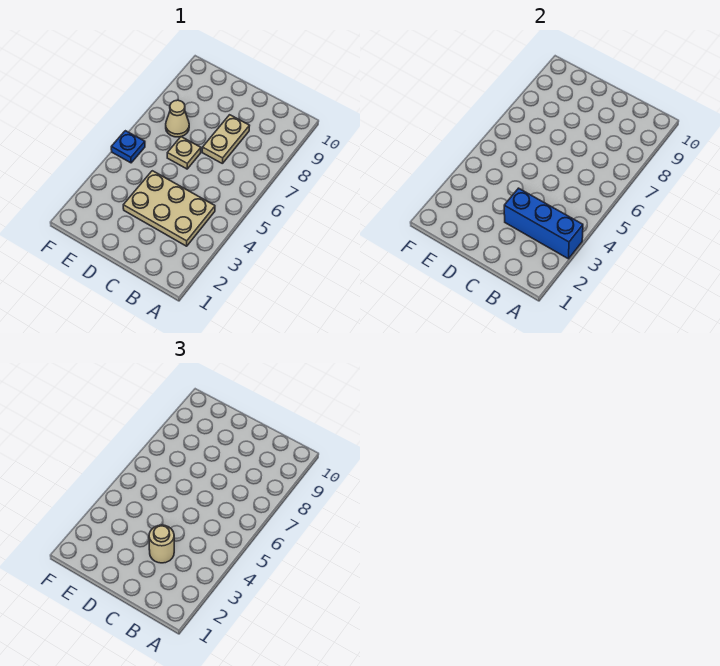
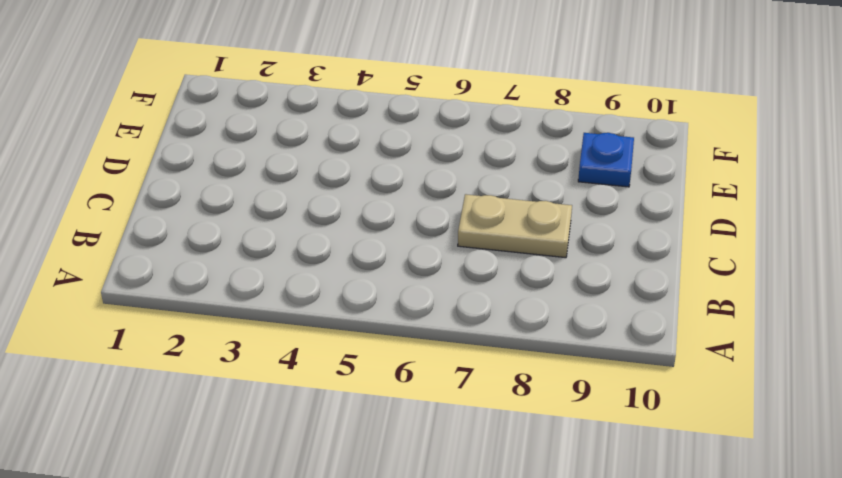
blue plate E9 level 1 -> blue plate F5 level 1
none -> tan plate B3:D4 level 1
none -> tan plate D6 level 1

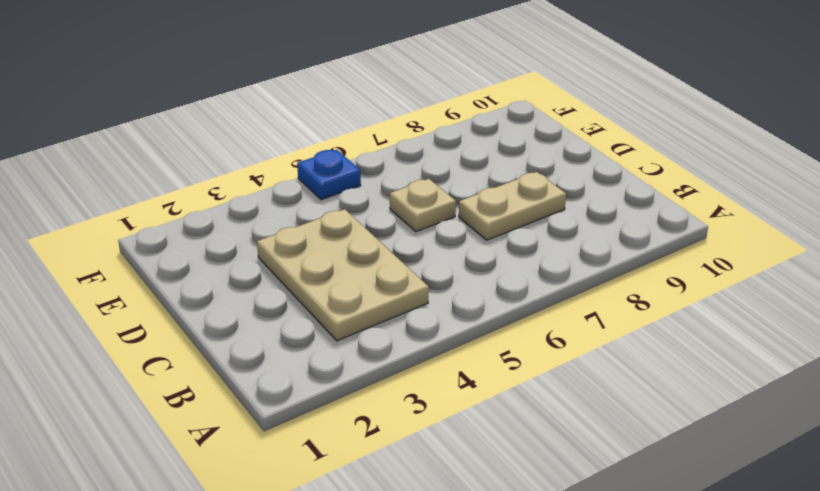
none -> tan cone E7 level 1
none -> blue brick A3:C3 level 2

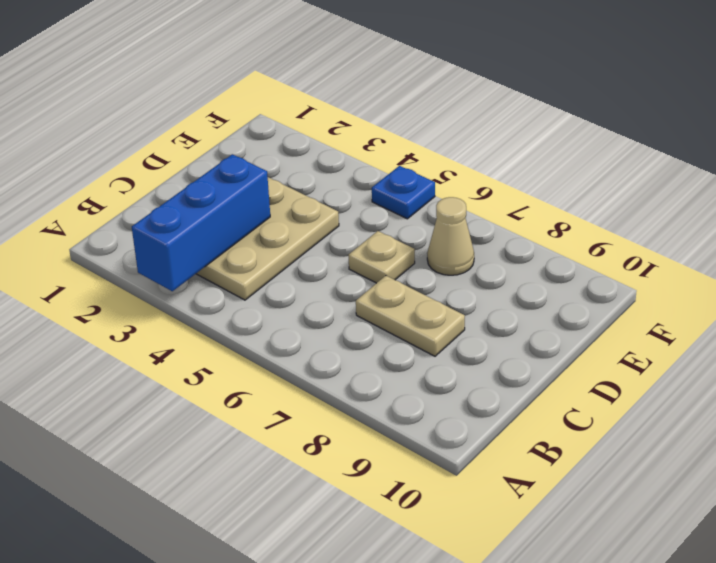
none -> tan round brick C3 level 3

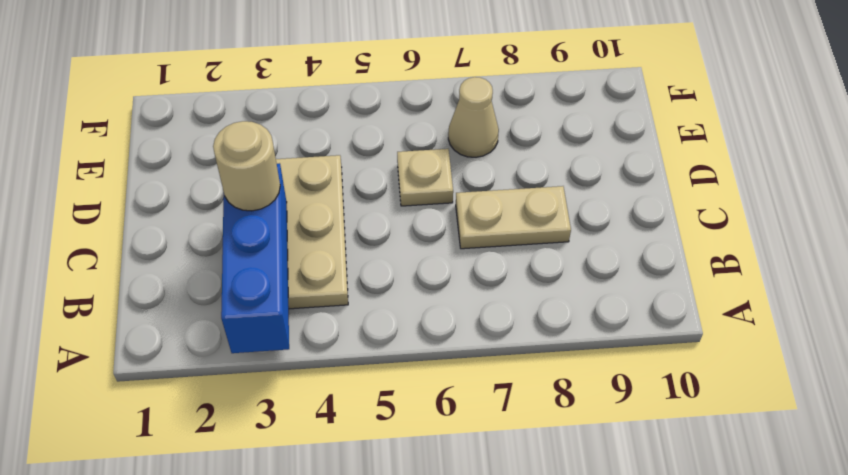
none -> blue plate F5 level 1

